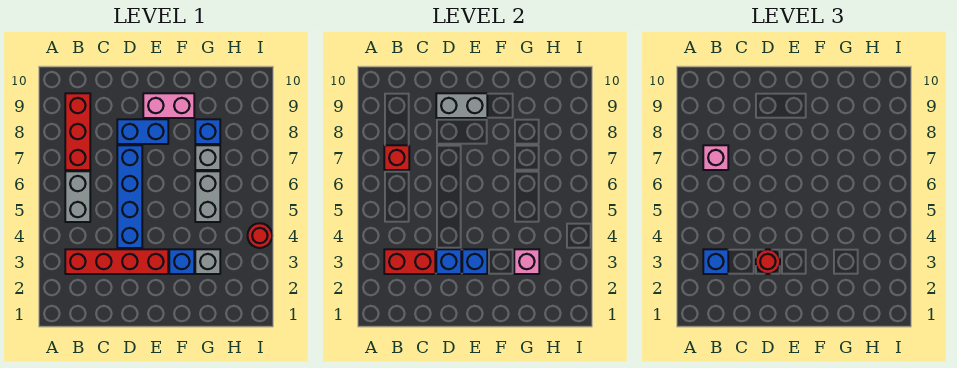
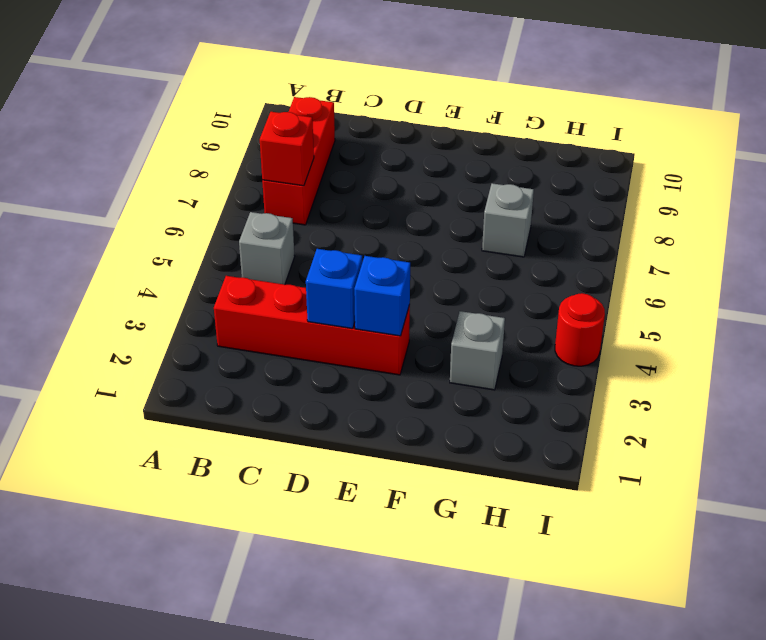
grey brick B5 level 1 -> grey brick B5:B6 level 1
none -> blue brick D4:D7 level 1
none -> blue brick D8:E8 level 1
none -> pink brick E9:F9 level 1

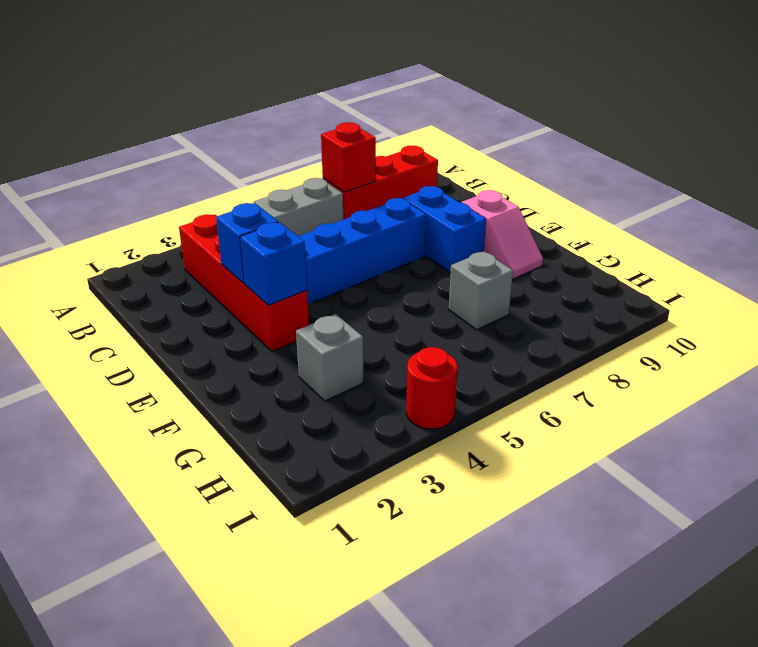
pink slope E9:F9 level 1 top E -> pink brick E9:F9 level 1
none -> blue brick F3 level 1
none -> grey brick G5:G6 level 1
none -> blue brick G8 level 1

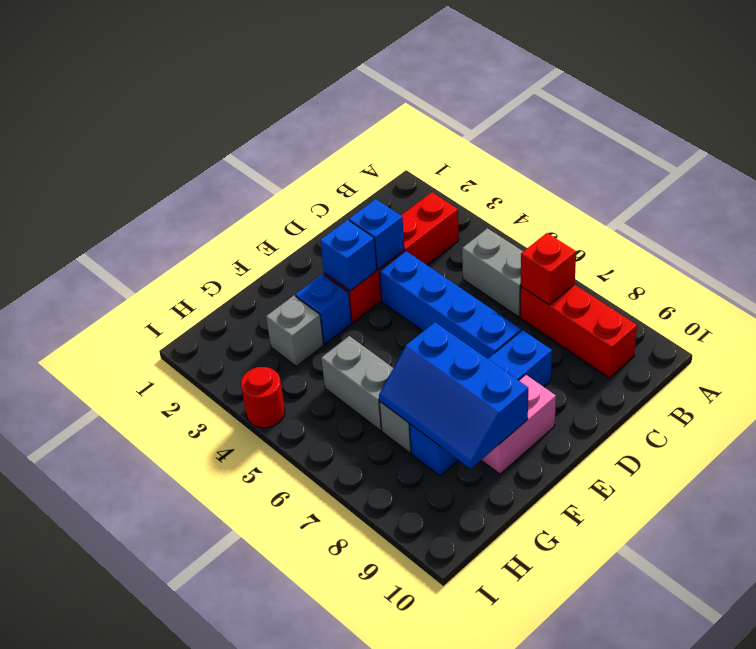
blue slope F7:G9 level 2 top F -> none
none -> red brick B3:C3 level 2
none -> grey brick D9:E9 level 2
none -> pink brick G3 level 2

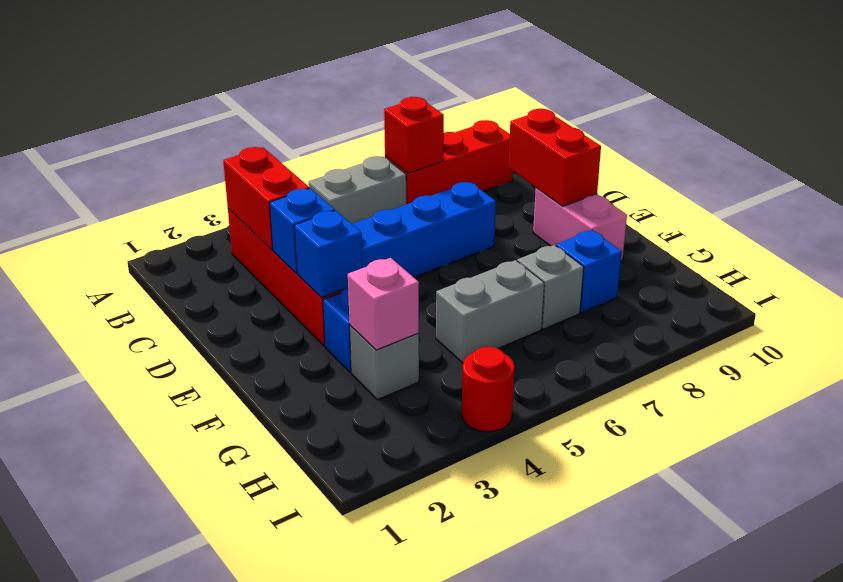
red brick D9:E9 level 2 -> grey brick D9:E9 level 2
none -> blue brick D8:E8 level 1
none -> blue brick B3 level 3
none -> pink brick B7 level 3

